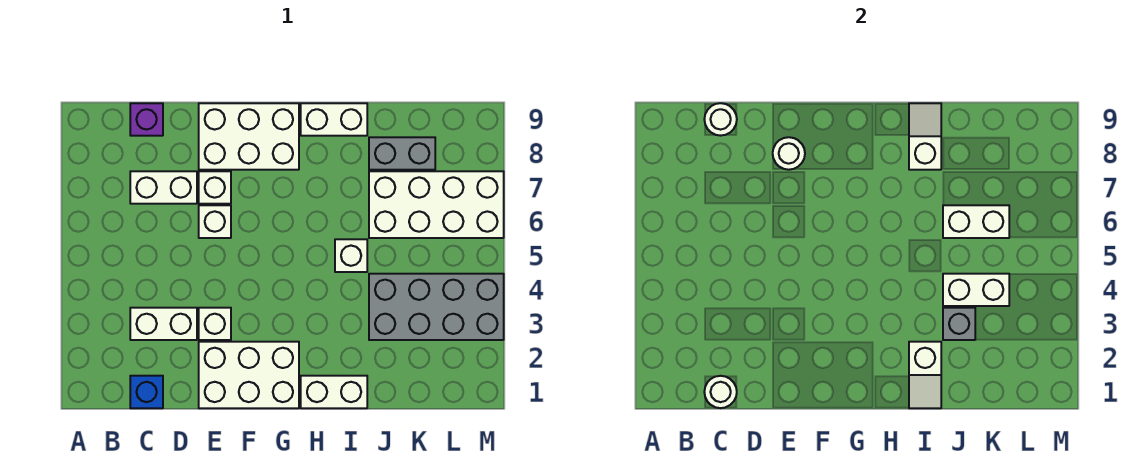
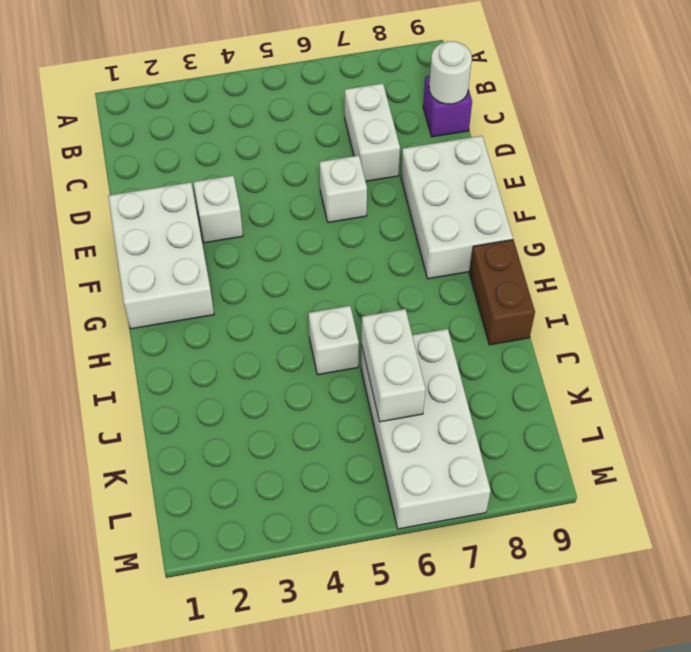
brown brick H9:I9 level 1 -> white brick H9:I9 level 1
none -> blue brick C1 level 1
none -> white brick C3:D3 level 1
none -> white brick E7 level 1

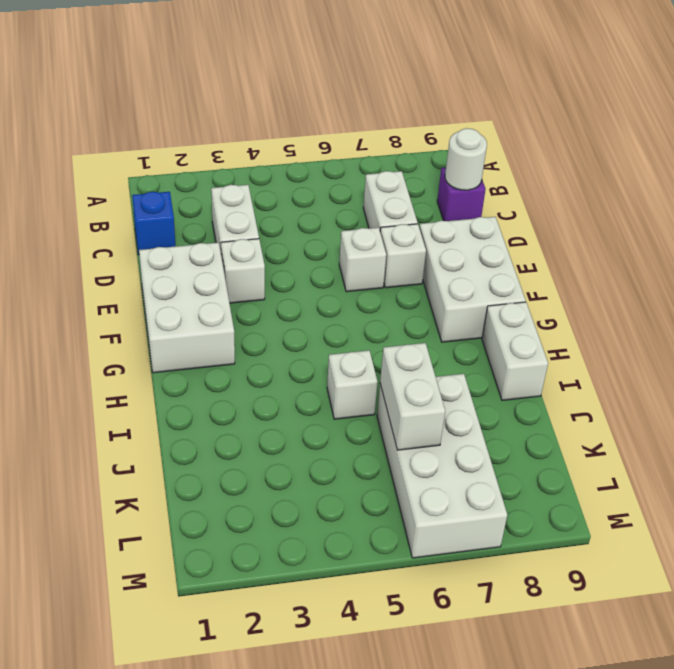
none -> white brick H1:I1 level 1
none -> grey brick J3:M4 level 1
none -> grey brick J8:K8 level 1

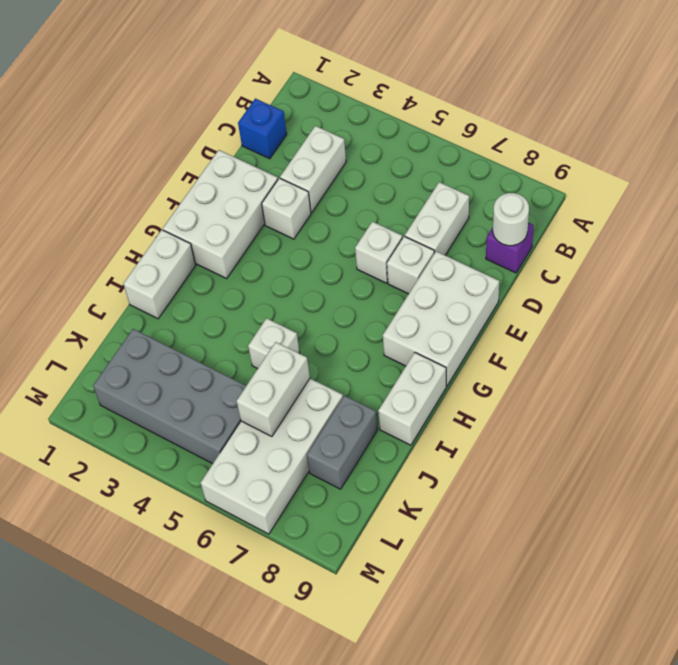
grey brick K2:L5 level 1 -> grey brick J3:M4 level 1
none -> white round brick C1 level 2
none -> white round brick E8 level 2
none -> white slope I1:I2 level 2 top 2

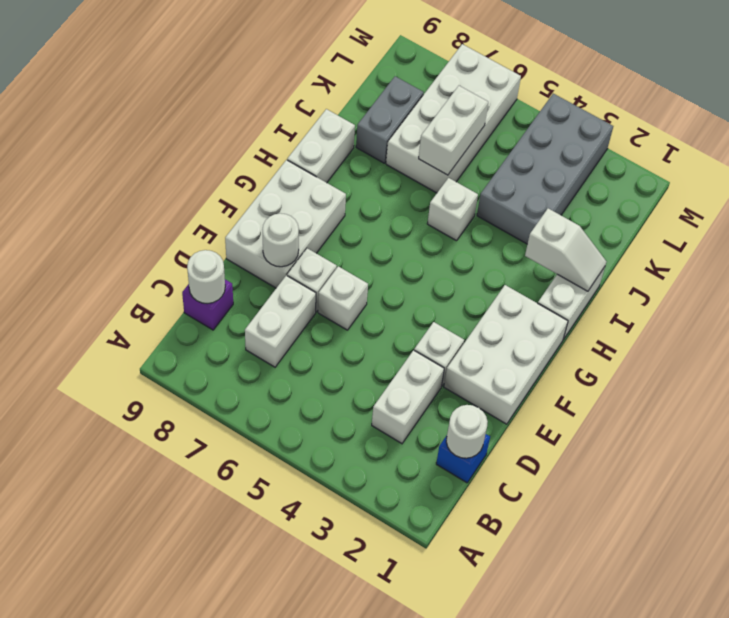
none -> white slope I8:I9 level 2 top 8
none -> grey brick J3 level 2
none -> white brick J4:K4 level 2

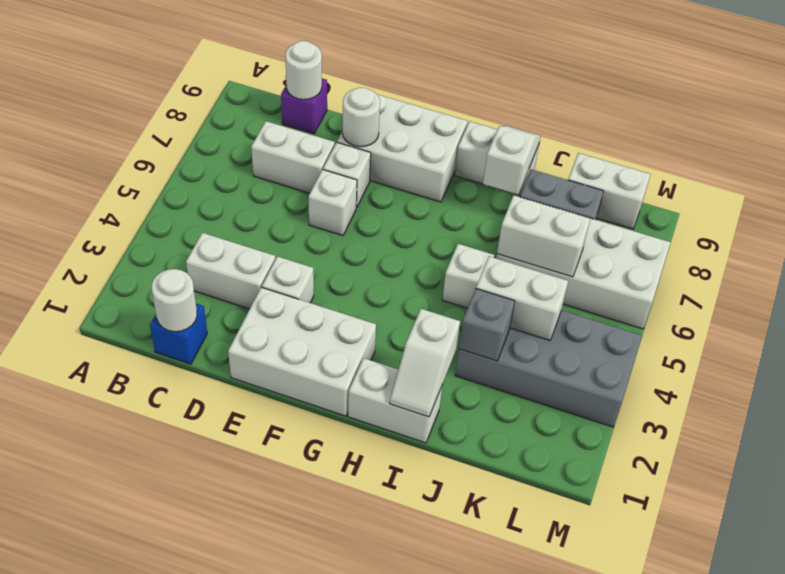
white brick K9:L9 level 1 -> none

